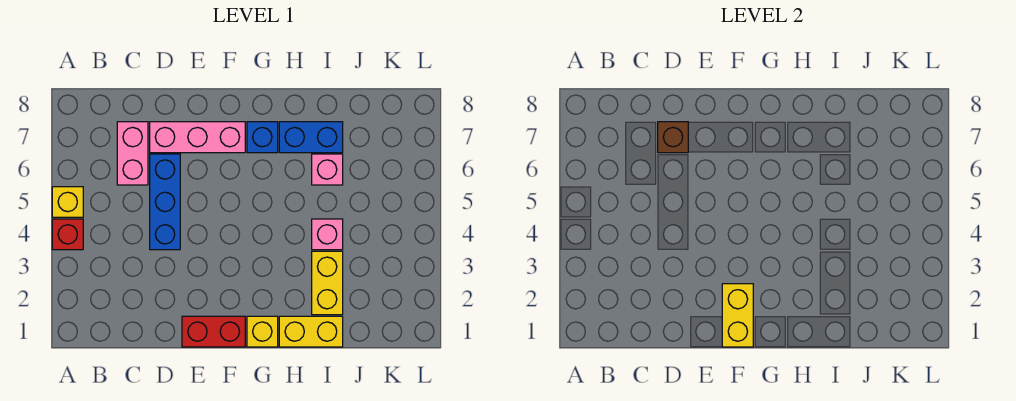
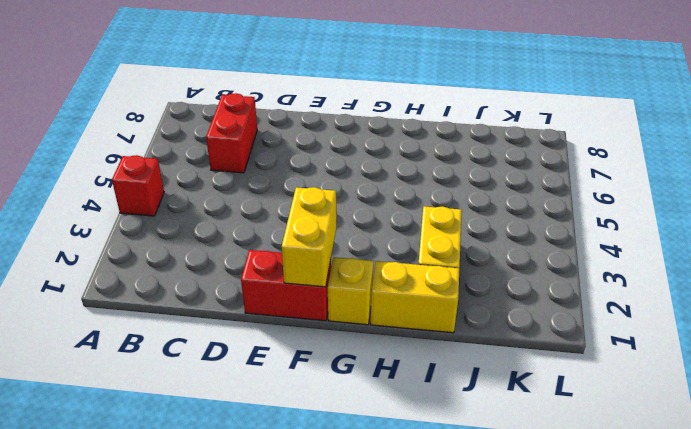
red brick C6:C7 level 1 -> pink brick C6:C7 level 1
none -> yellow brick A5 level 1
none -> blue brick D4:D6 level 1
none -> pink brick D7:F7 level 1

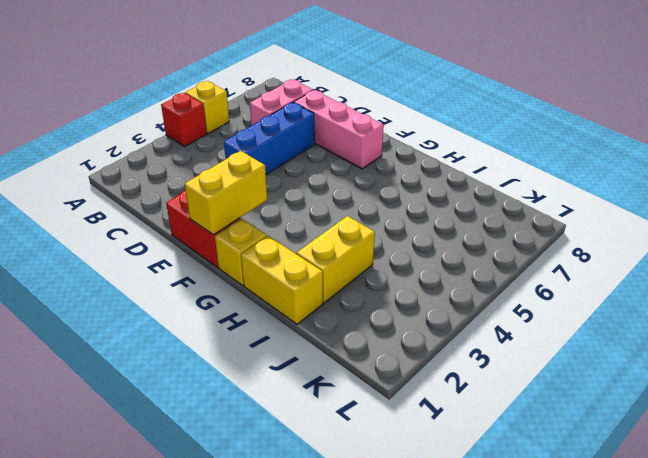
none -> blue brick G7 level 1
none -> blue brick H7:I7 level 1
none -> pink brick I4 level 1

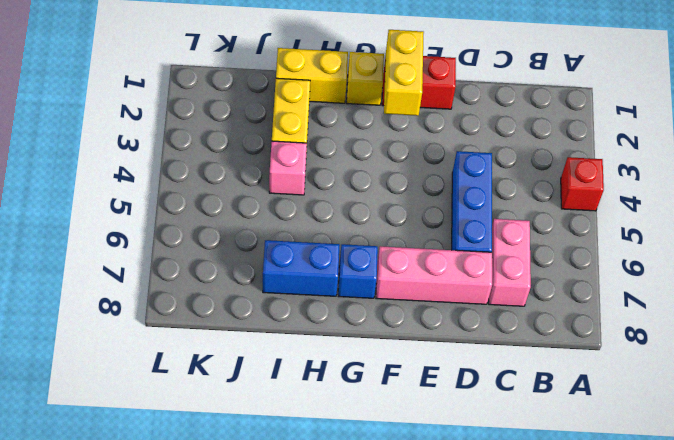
none -> yellow brick A5 level 1
none -> pink brick I6 level 1
none -> brown brick D7 level 2

